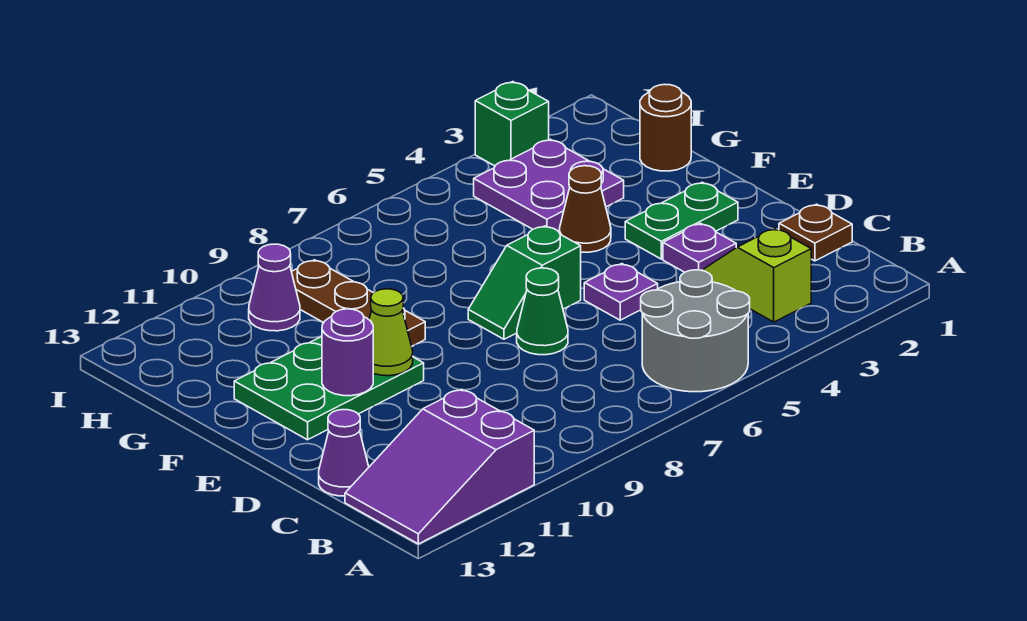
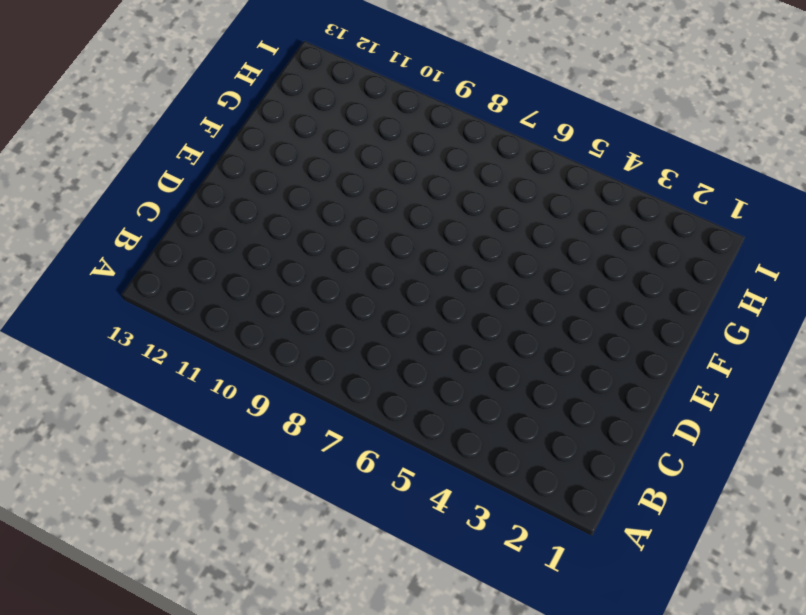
none -> grey round brick A5:B6 level 1
none -> purple slope A11:B13 level 1 top 11
none -> lime slope B3:C3 level 1 top B

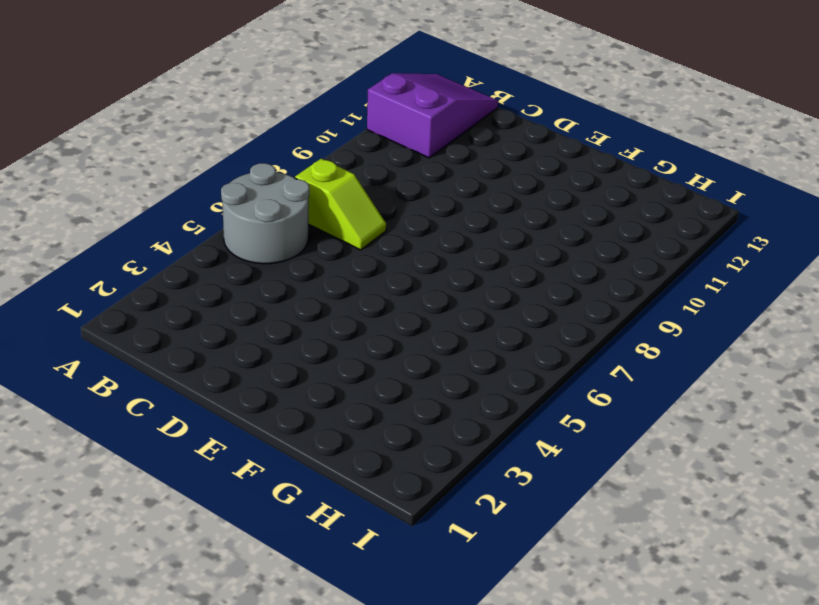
lime slope B7:C7 level 1 top B -> lime slope B3:C3 level 1 top B
none -> brown plate C1 level 1
none -> purple cone C13 level 1
none -> purple plate D3 level 1

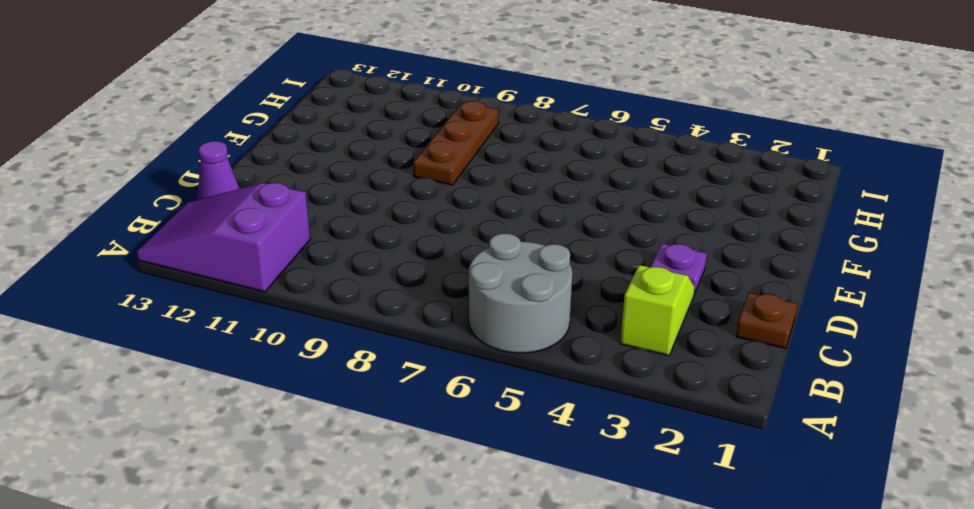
none -> purple plate D5 level 1
none -> green cone D7 level 1
none -> green plate E2:E3 level 1

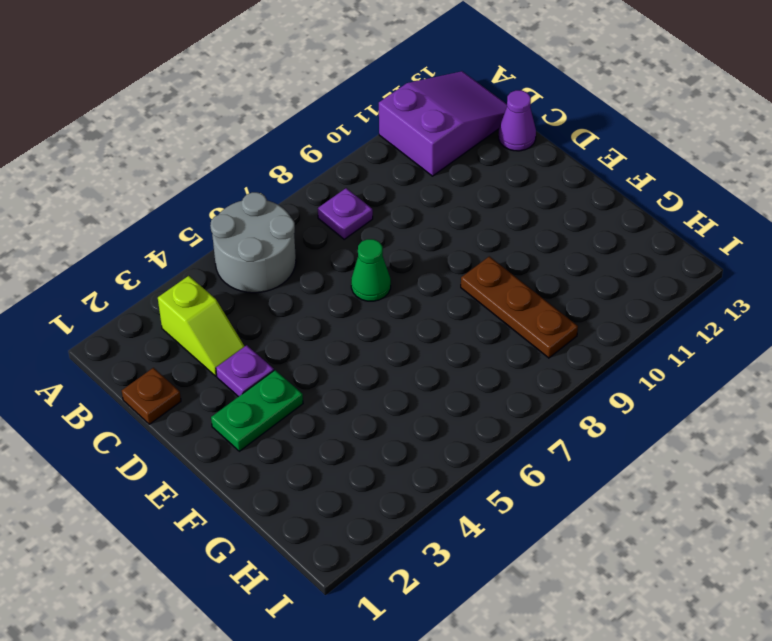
purple plate B8 level 1 -> purple plate D5 level 1
none -> green slope E6:E7 level 1 top 6
none -> green plate E10:F12 level 1
none -> brown cone F4 level 1

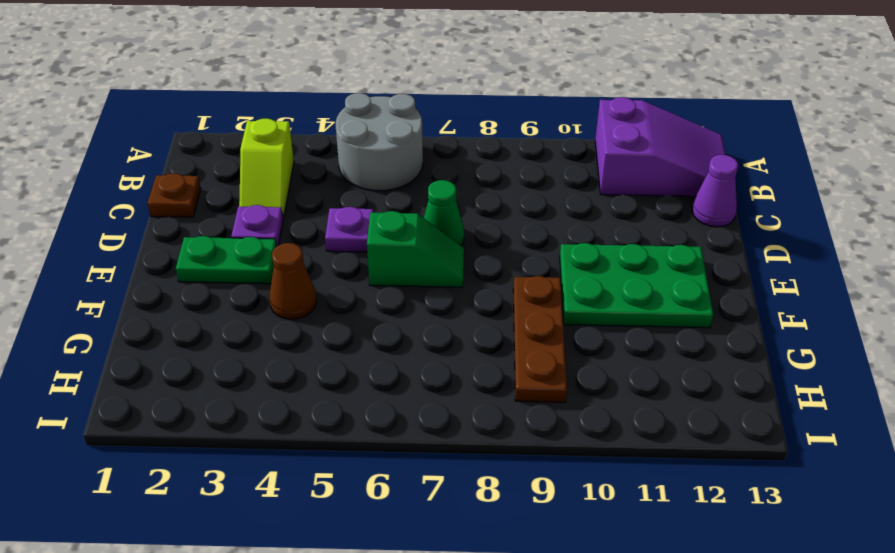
none -> brown round brick G1 level 1
none -> purple plate G3:H4 level 1
none -> purple cone H10 level 1

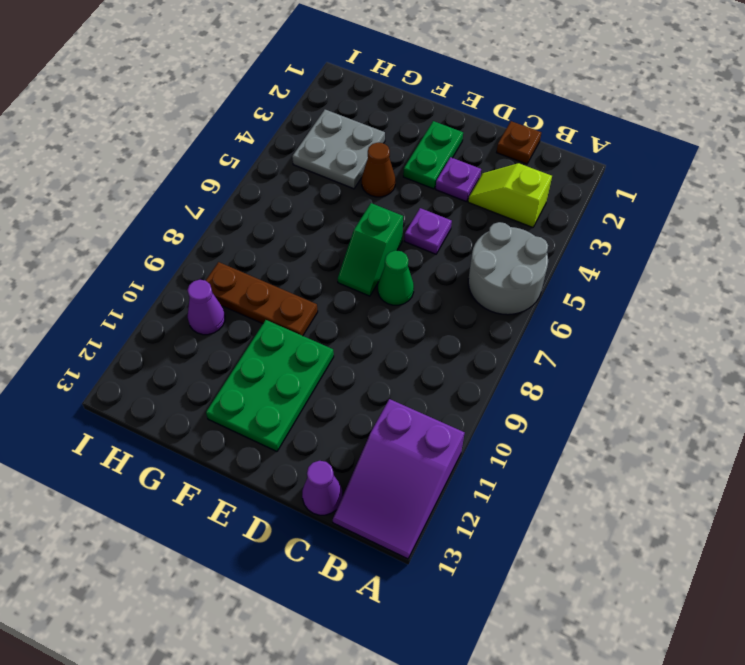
grey plate G3:H4 level 1 -> purple plate G3:H4 level 1
none -> brown round brick G1 level 1
none -> green brick I3 level 1
none -> lime cone E10 level 2

